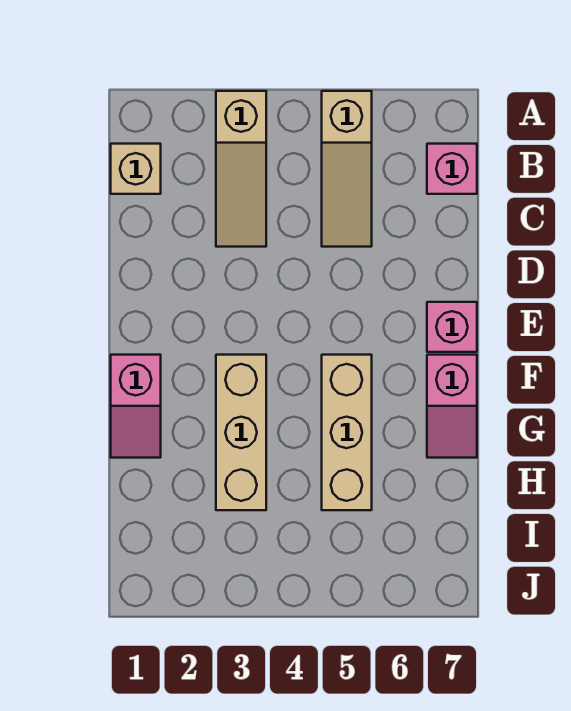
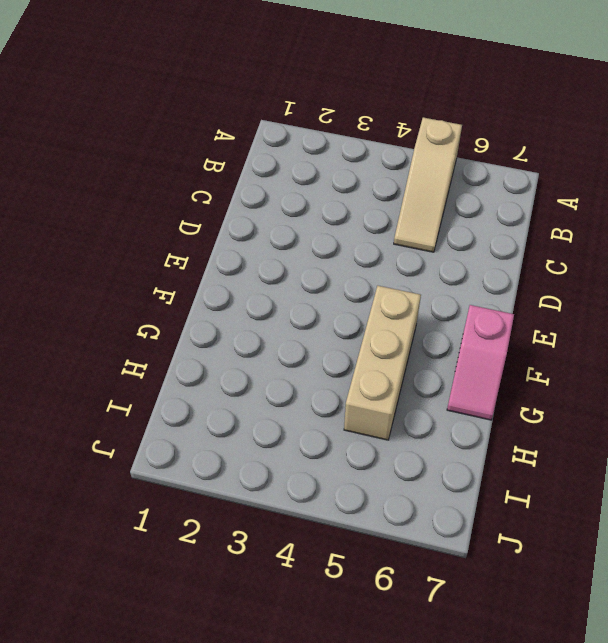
none -> tan slope A3:C3 level 1 top A
none -> tan brick B1 level 1

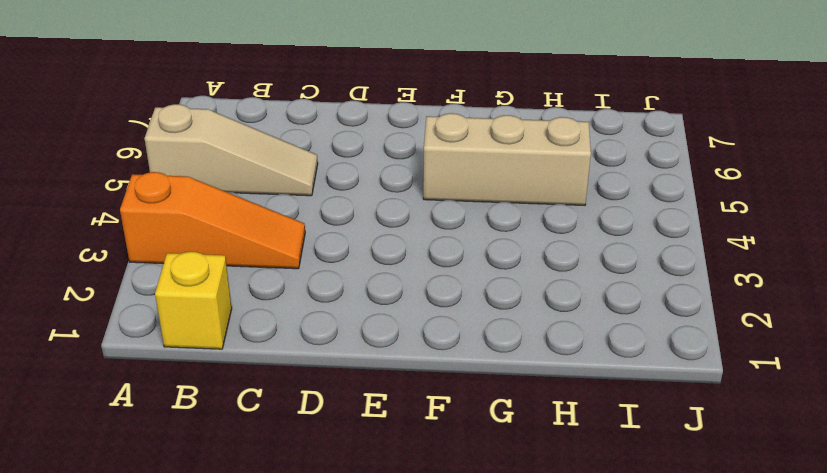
orange slope A3:C3 level 1 top A -> tan slope A3:C3 level 1 top A
yellow brick B1 level 1 -> tan brick B1 level 1
none -> pink brick B7 level 1
none -> pink brick E7 level 1

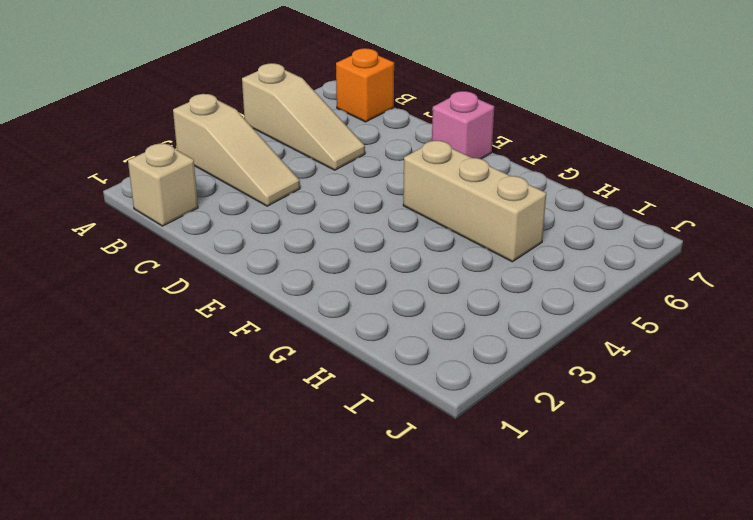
orange brick B7 level 1 -> pink brick B7 level 1
none -> pink slope F1:G1 level 1 top F
none -> tan brick F3:H3 level 1

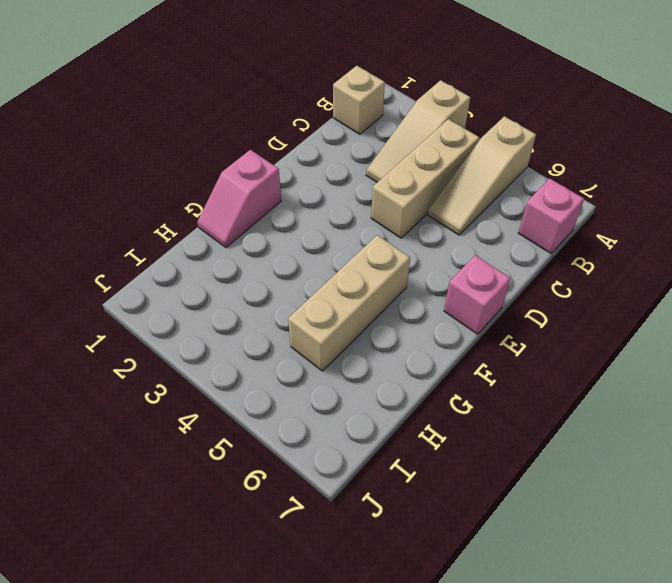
tan brick B4:D4 level 1 -> tan brick F3:H3 level 1
none -> pink slope F7:G7 level 1 top F

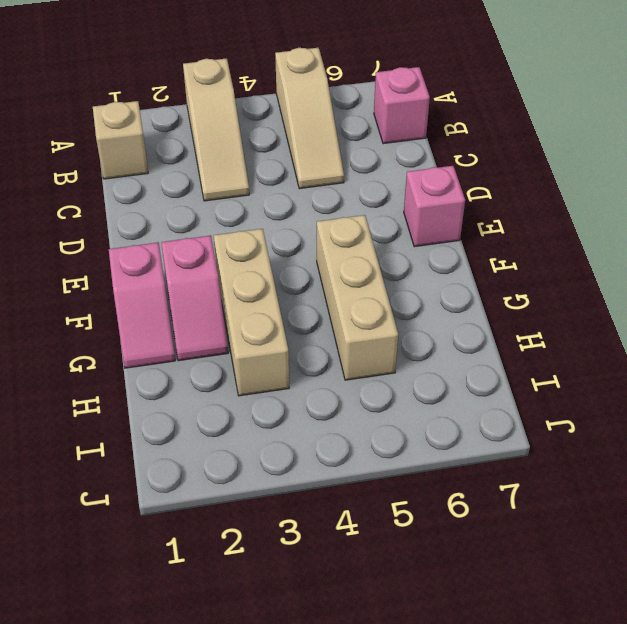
pink slope F2:G2 level 1 top F -> pink slope F7:G7 level 1 top F

